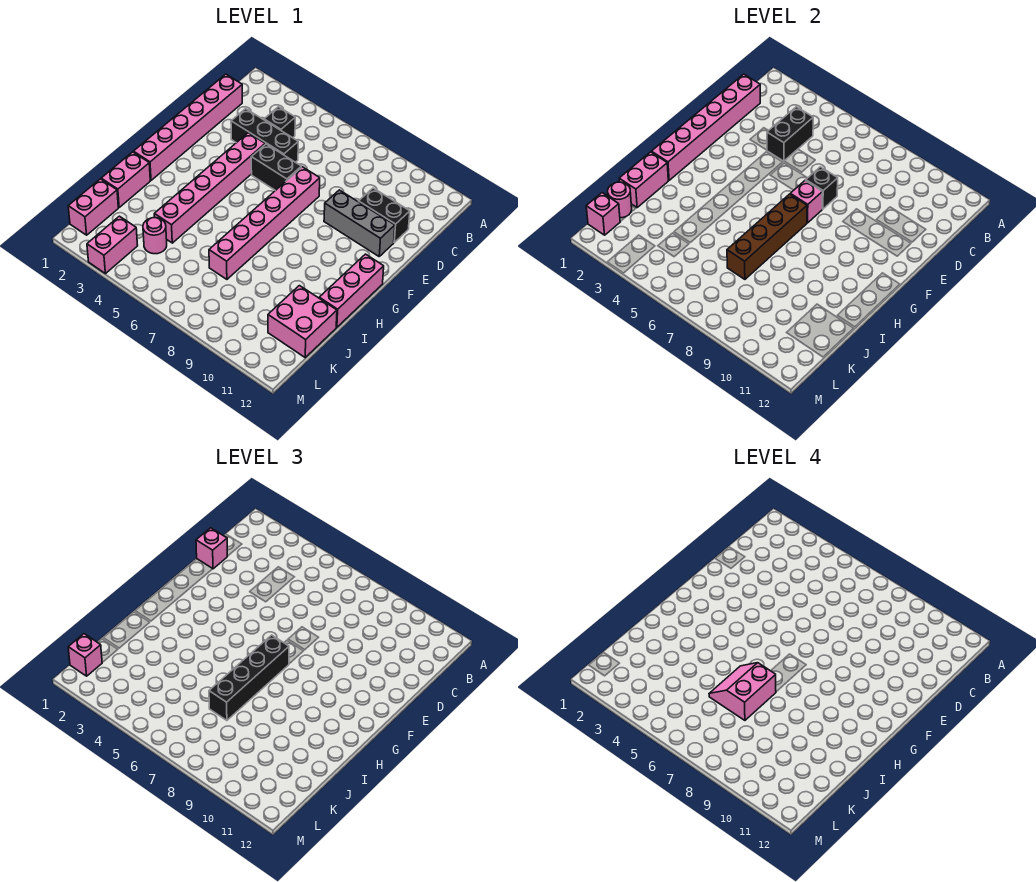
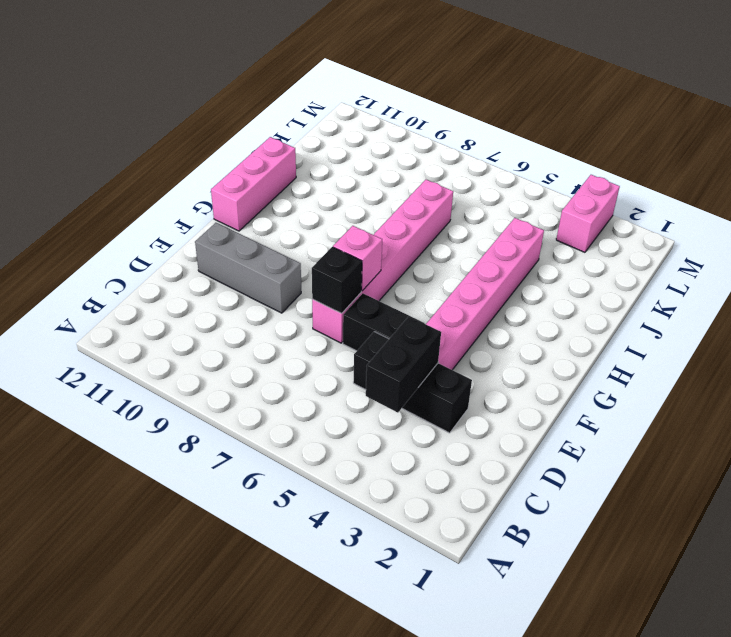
none -> pink brick C1:H1 level 1
none -> black brick C4 level 1
none -> black brick D10:D11 level 1

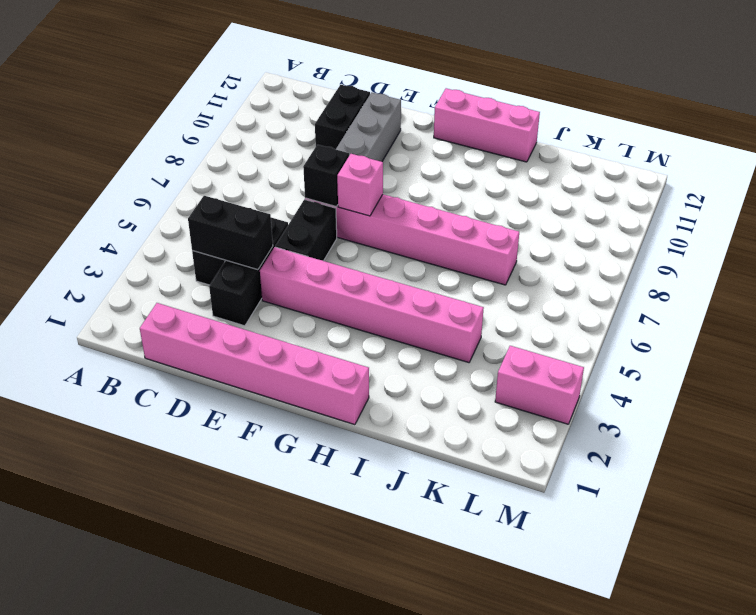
none -> pink brick I1:J1 level 1
none -> pink brick J11:K12 level 1
none -> pink brick K1:L1 level 1

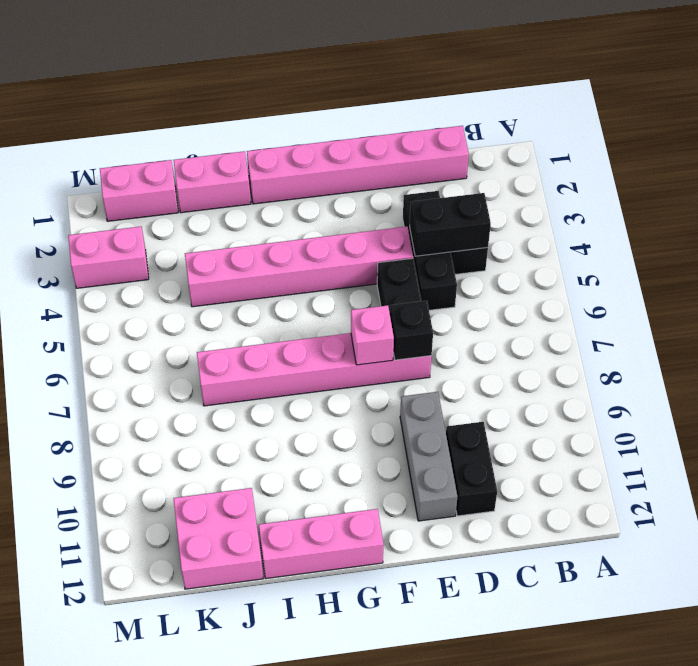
none -> pink round brick K4 level 1
none -> pink brick C1:H1 level 2
none -> brown brick G7:J7 level 2

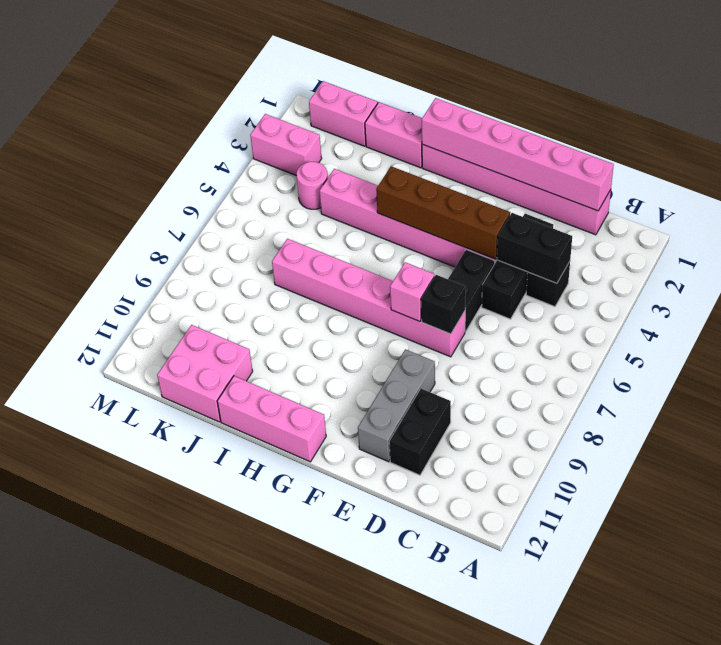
brown brick E4:H4 level 2 -> brown brick G7:J7 level 2
none -> pink brick I1:J1 level 2
none -> pink round brick K1 level 2
none -> pink brick L1 level 2

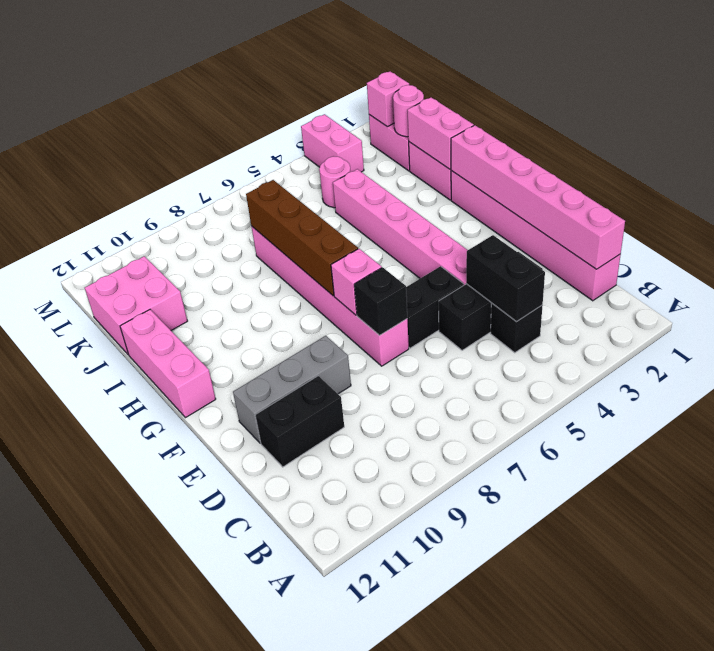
none -> pink brick D1 level 3
none -> black brick G7:J7 level 3
none -> pink brick L1 level 3

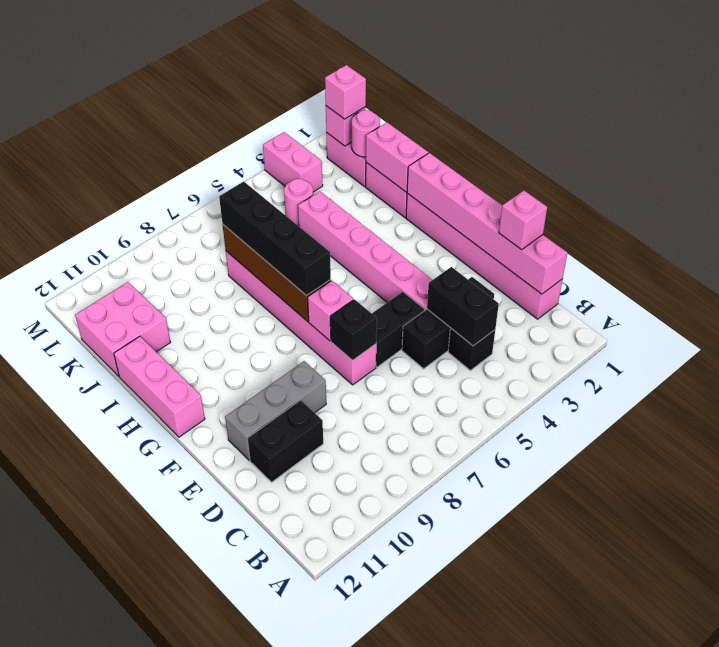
none -> pink slope I6:J7 level 4 top 7

